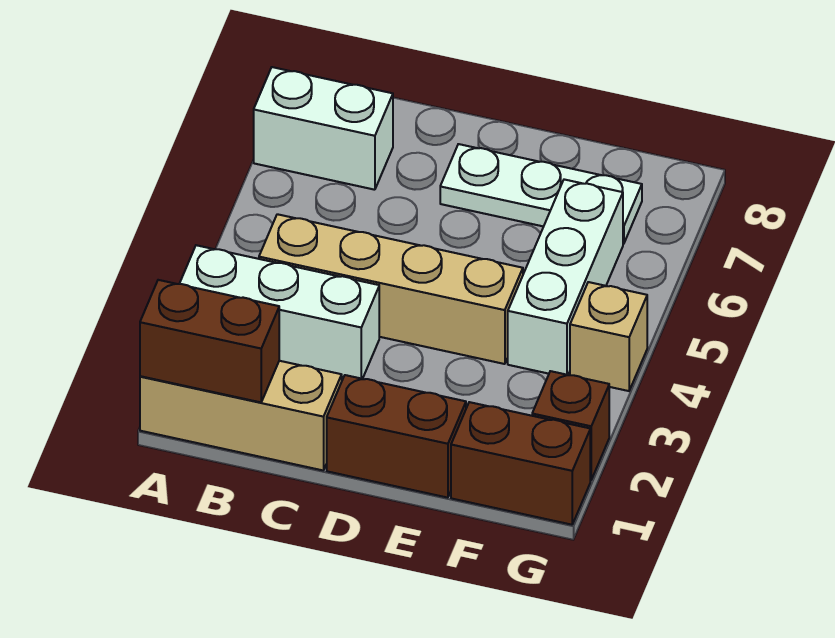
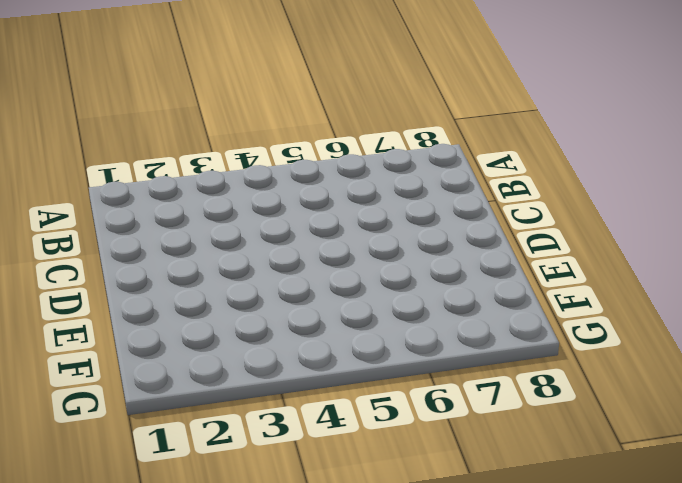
none -> tan brick A1:C1 level 1
none -> white brick A3:C3 level 1

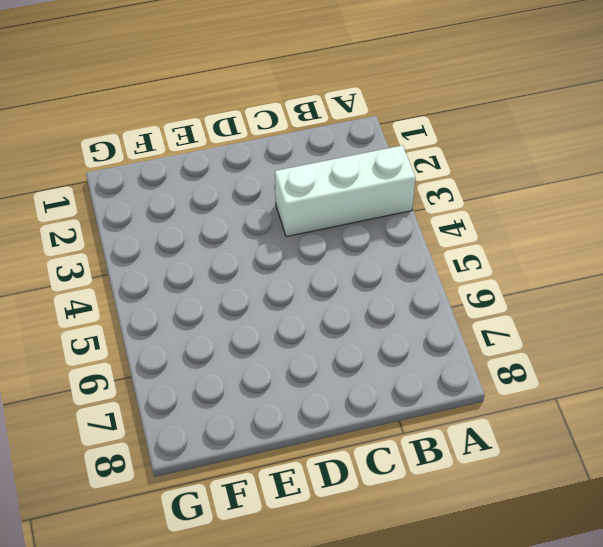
none -> tan brick A1:C1 level 1
none -> white brick A7:B7 level 1

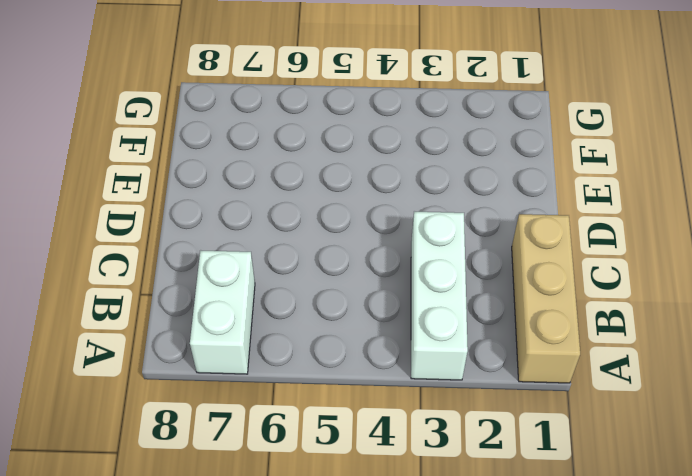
none -> tan brick B4:E4 level 1
none -> brown brick D1:E1 level 1

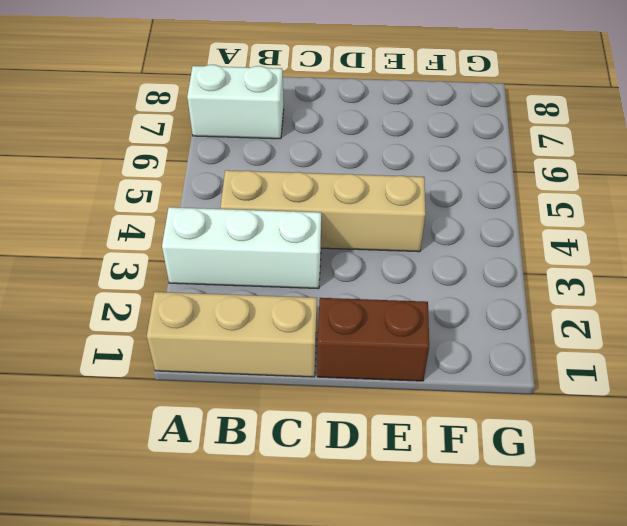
none -> white plate D7:F7 level 1
none -> brown brick F1:G1 level 1

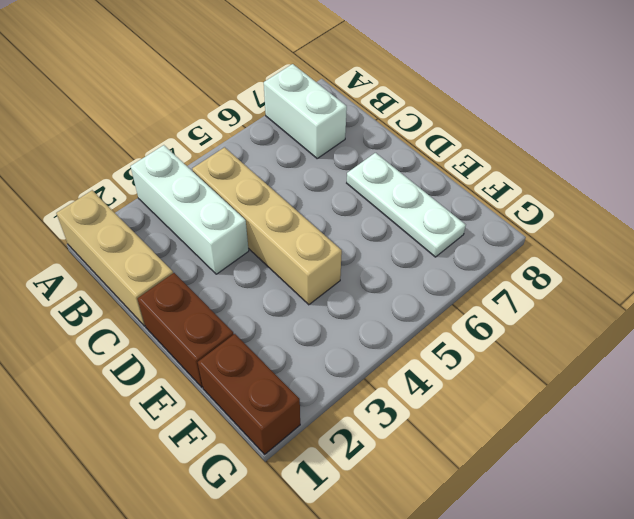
none -> white brick F4:F6 level 1
none -> brown brick G2 level 1

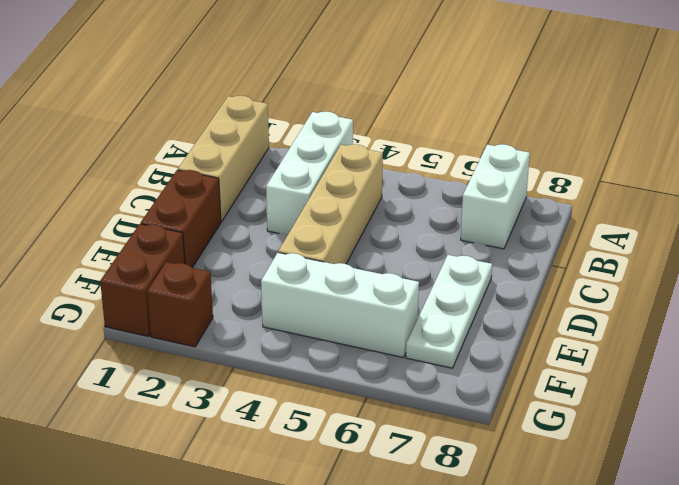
none -> tan brick G4 level 1
none -> brown brick A1:B1 level 2

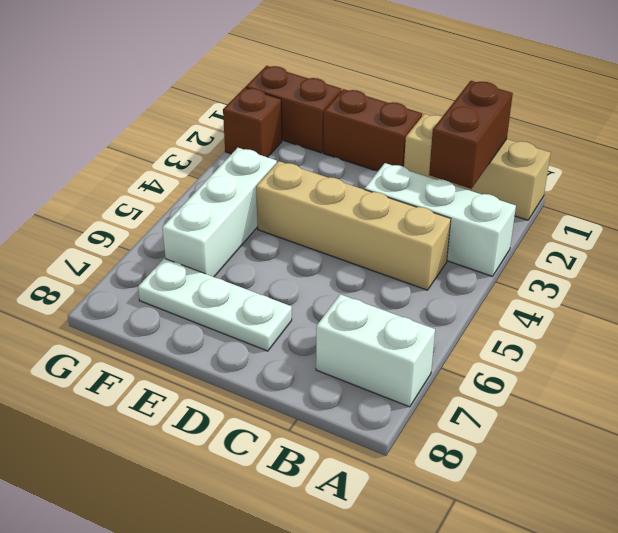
brown brick B1:B2 level 2 -> brown brick A1:B1 level 2
none -> tan brick G4 level 1

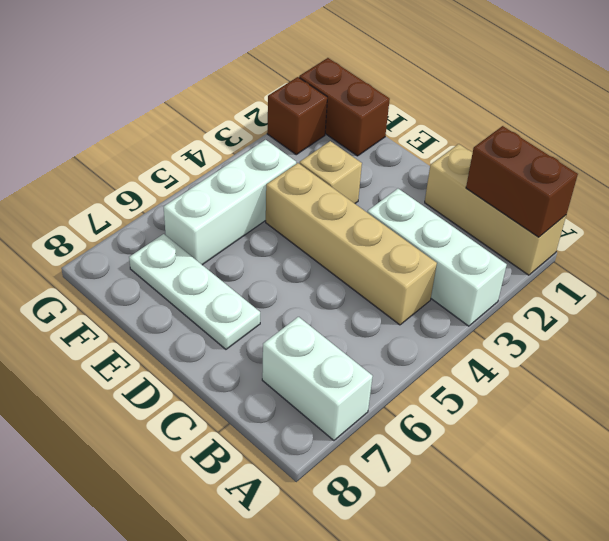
tan brick E3 level 1 -> tan brick G4 level 1
none -> brown brick D1:E1 level 1

